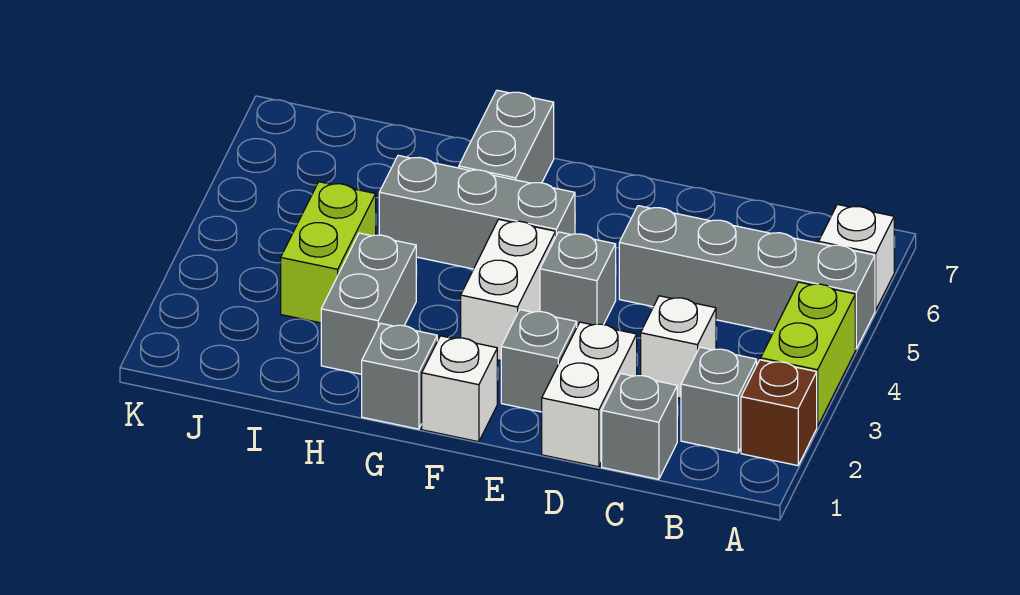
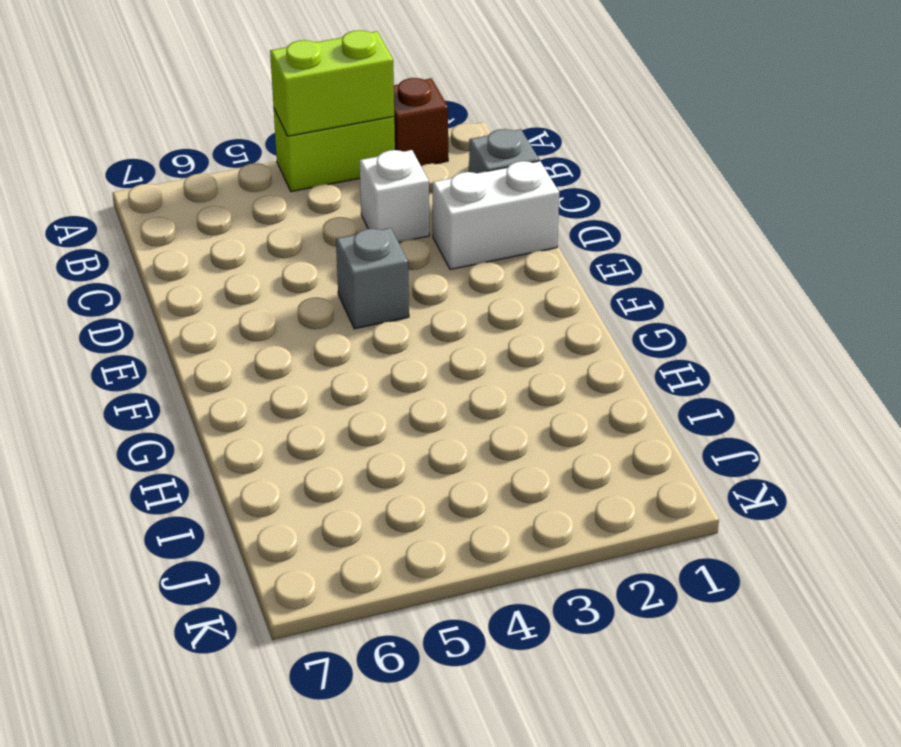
lime brick A3:A4 level 2 -> lime brick I3:I4 level 1
none -> grey brick A5:D5 level 1
none -> white brick A6 level 1
none -> grey brick B2 level 1

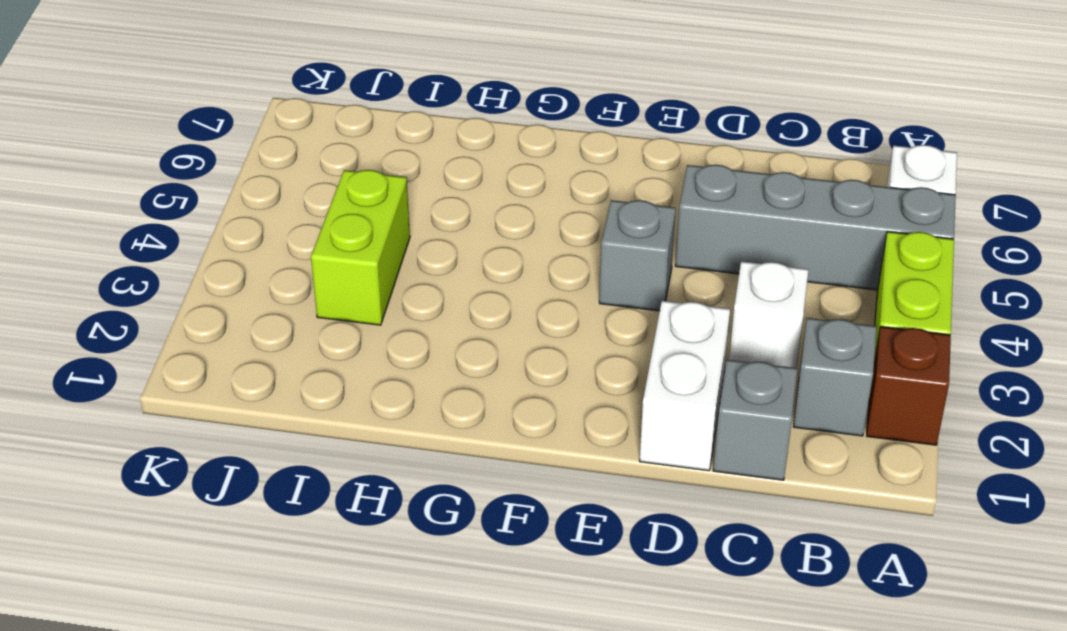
none -> grey brick E2 level 1
none -> white brick F1 level 1
none -> white brick F3:F4 level 1

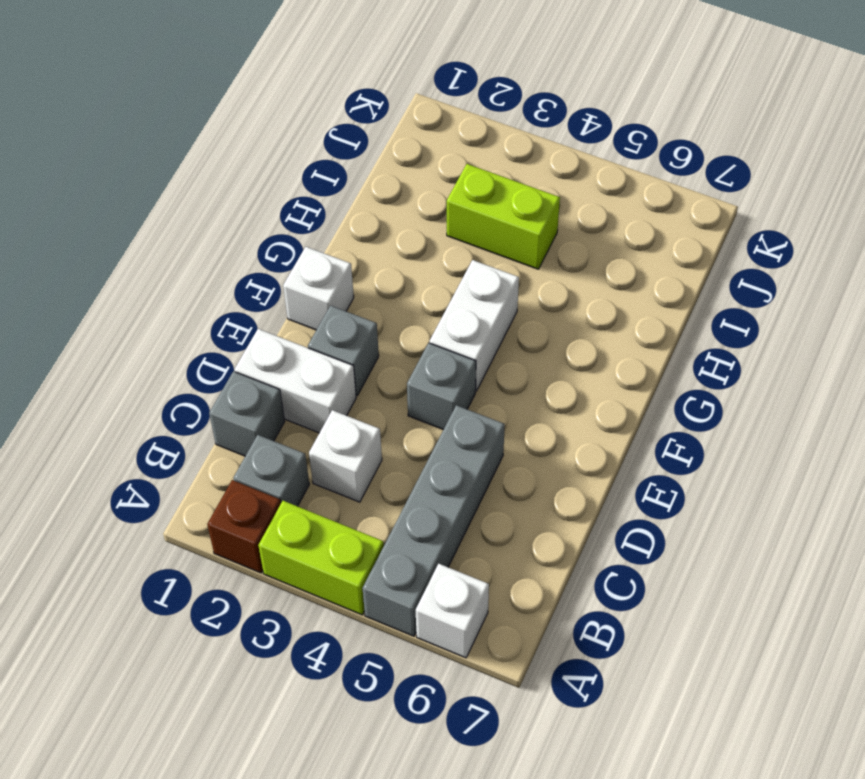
white brick F4:G4 level 1 -> white brick F3:F4 level 1
none -> grey brick F5:H5 level 1
none -> grey brick G1 level 1
none -> grey brick G6:G7 level 1

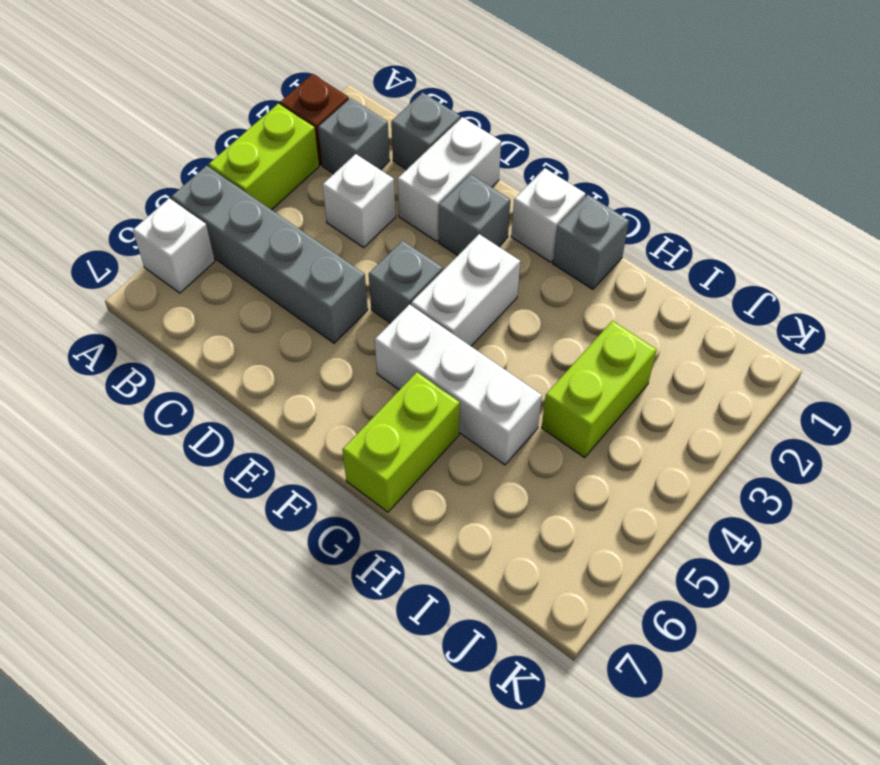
white brick F5:H5 level 1 -> grey brick F5:H5 level 1
lime brick G6:G7 level 1 -> grey brick G6:G7 level 1
none -> grey brick H2:H3 level 1

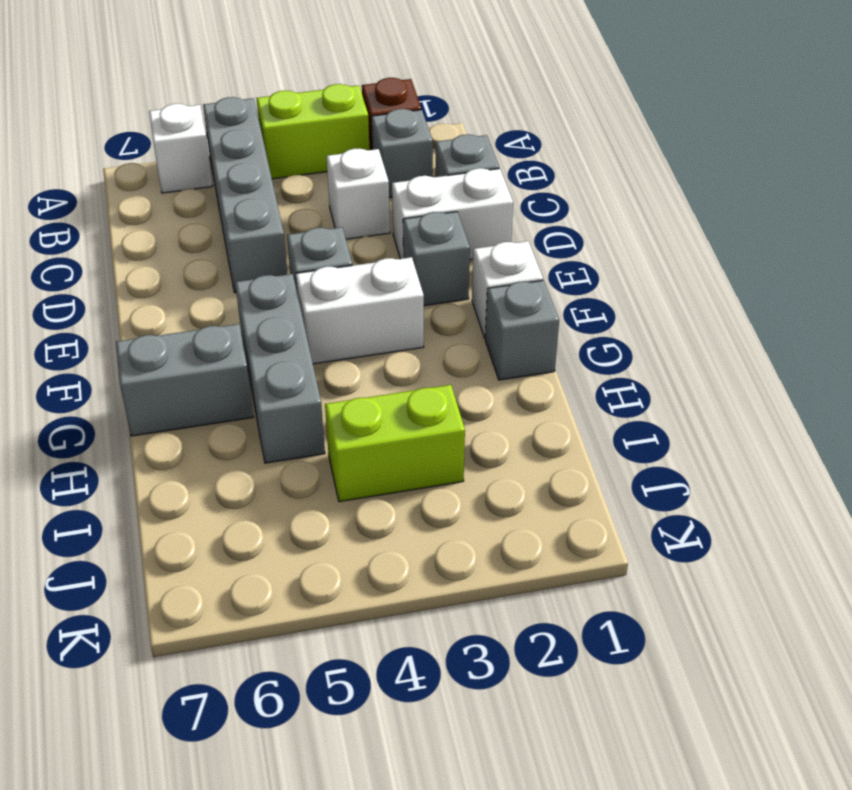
none -> grey brick H2:H3 level 1

